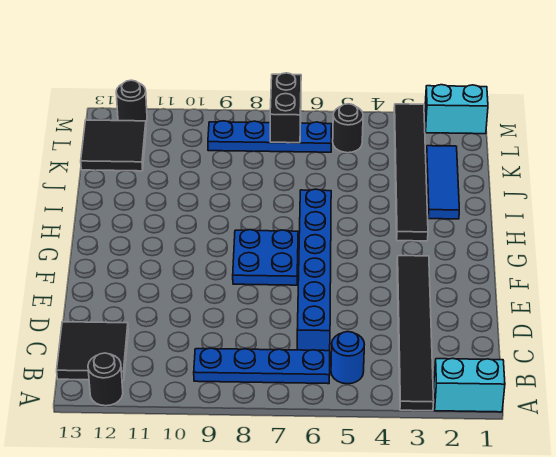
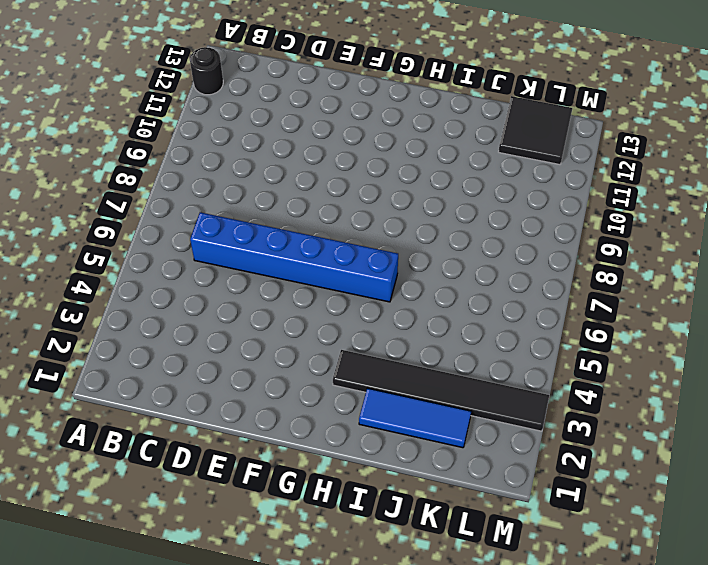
none -> cyan brick A1:A2 level 1
none -> black tile A3:F3 level 1
none -> blue round brick B5 level 1

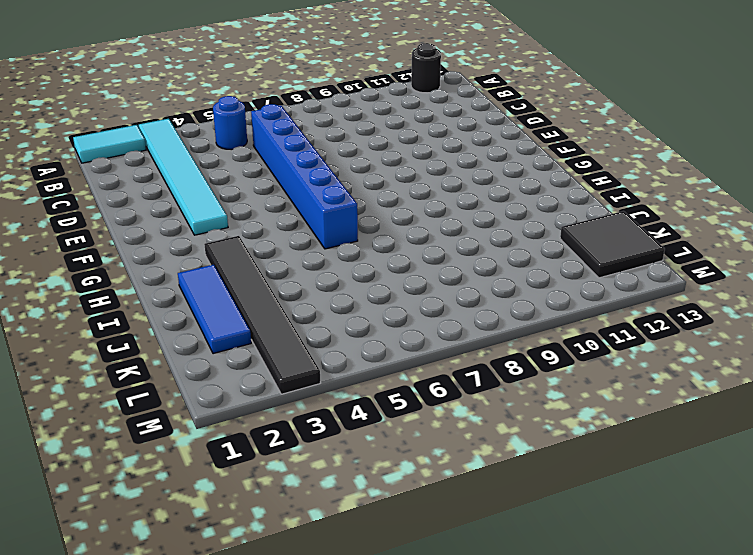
cyan tile A1:A2 level 1 -> cyan brick A1:A2 level 1
cyan tile A3:F3 level 1 -> black tile A3:F3 level 1
none -> blue plate B6:B9 level 1
none -> black tile B12:C13 level 1
none -> blue plate F7:G8 level 1

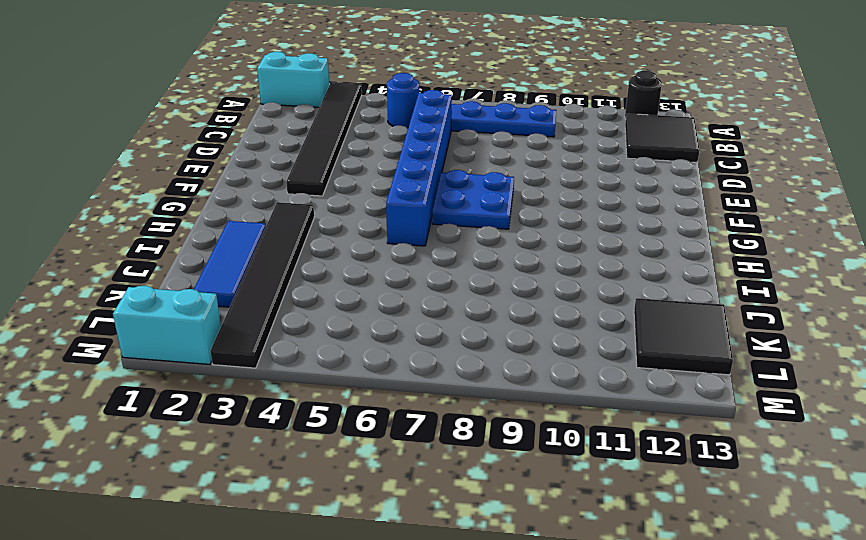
none -> black round brick L5 level 1
none -> blue plate L6:L9 level 1
none -> black round brick M12 level 1

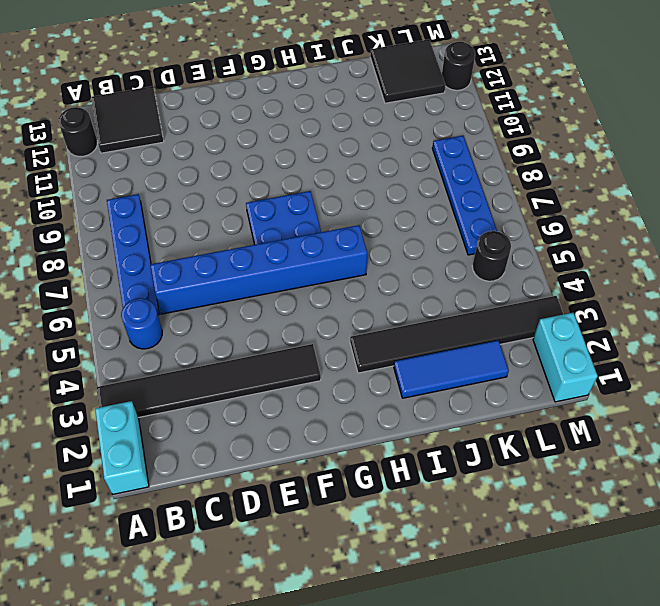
none -> black brick L7:M7 level 2

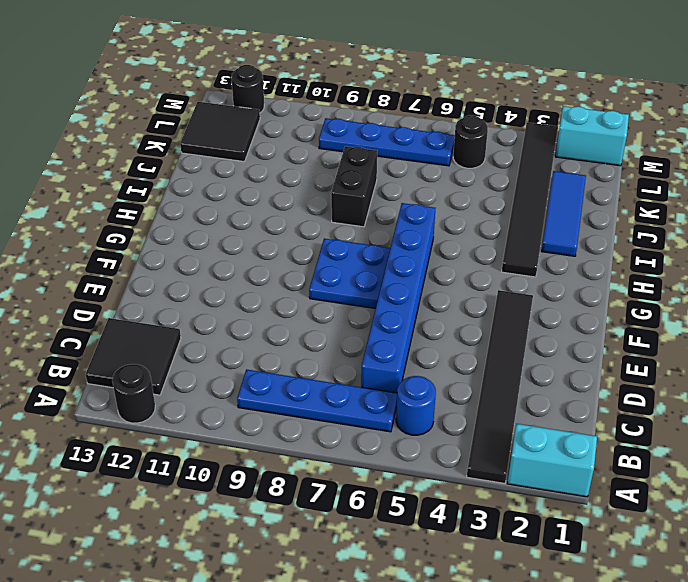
black brick I8:J8 level 1 -> black brick L7:M7 level 2

